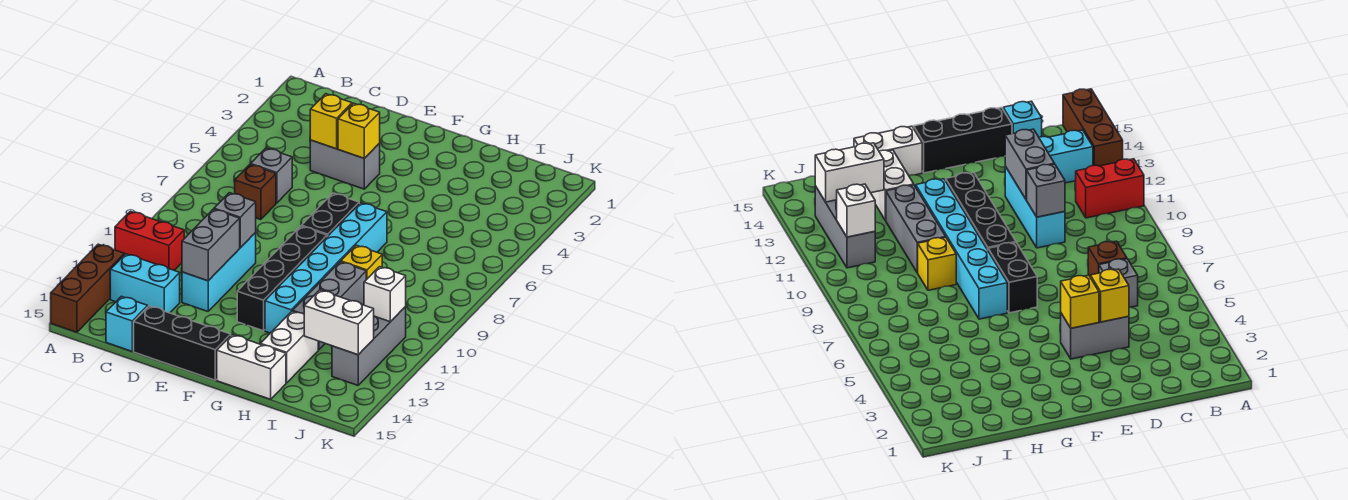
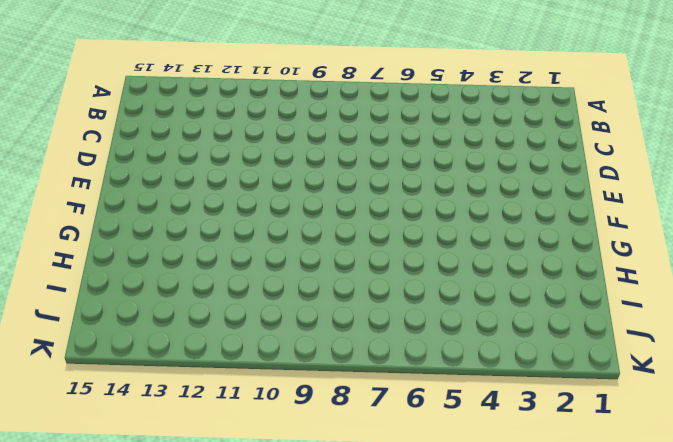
none -> red brick A11:B11 level 1
none -> brown brick A13:A15 level 1
none -> cyan brick B13:C13 level 1

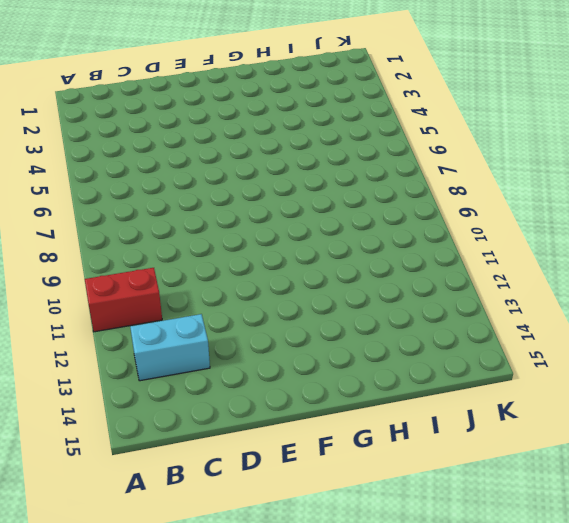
none -> brown brick A13:A15 level 1
none -> grey brick C6 level 1
none -> brown brick C7 level 1

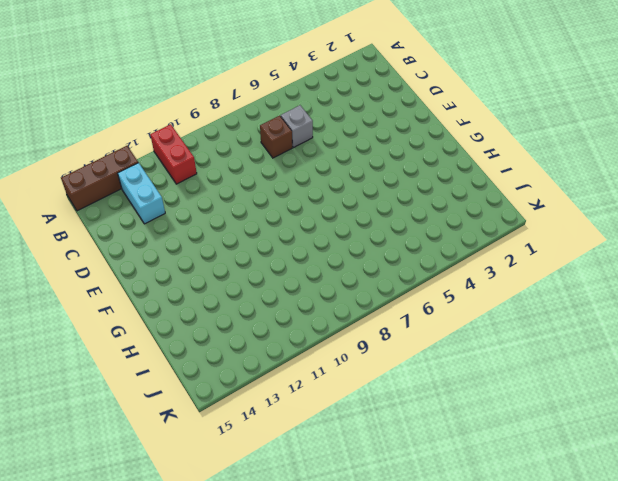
none -> cyan brick C15 level 1
none -> grey brick D4:E4 level 1
none -> cyan brick D10:D12 level 1

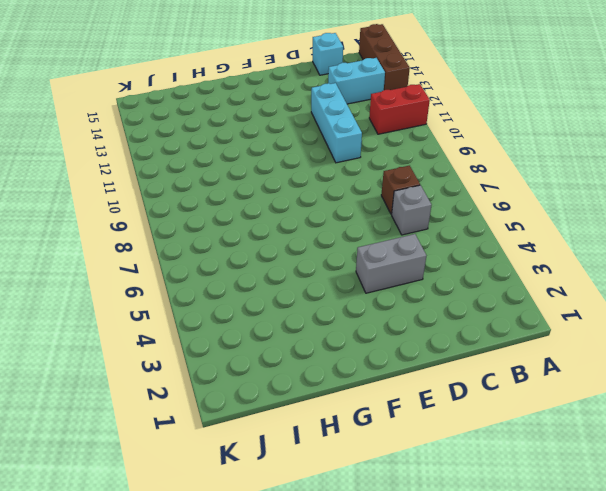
none -> black brick D15:F15 level 1
none -> black brick F7:F8 level 1
none -> black brick F9:F12 level 1

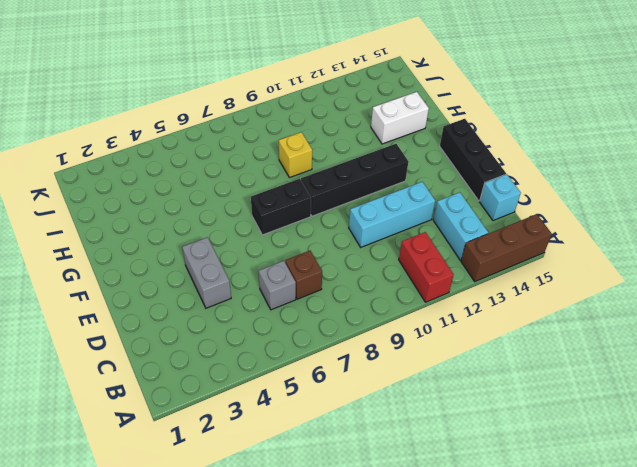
none -> cyan brick G7:G12 level 1
none -> white brick G15:H15 level 1
none -> grey brick H10:H12 level 1

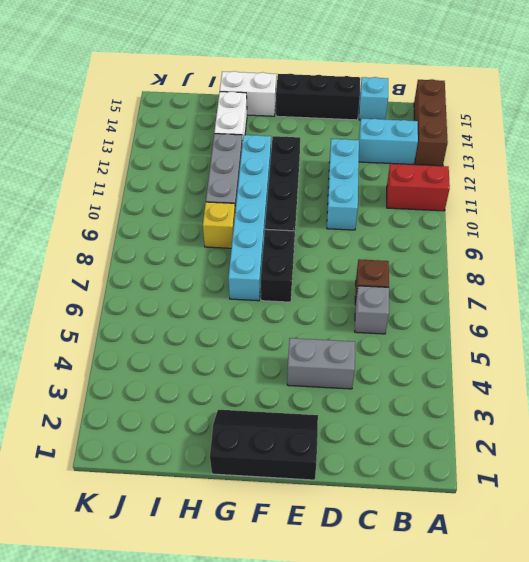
black slope E1:G2 level 1 top 1 -> none
none -> grey brick J11:J13 level 1
none -> yellow brick D4 level 2
none -> grey brick D10 level 2

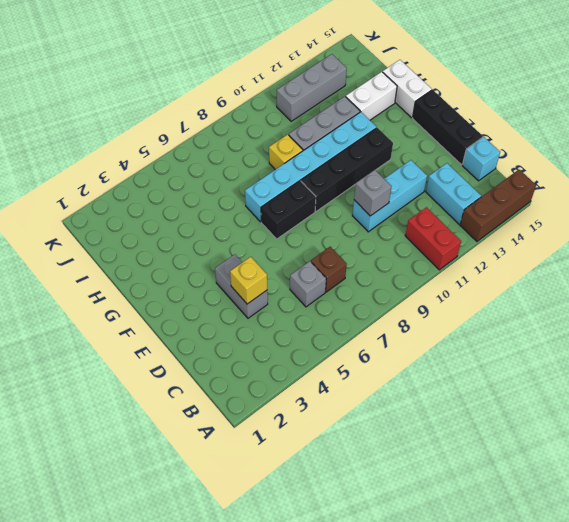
none -> grey brick D11:D12 level 2
none -> yellow brick E4 level 2
none -> white brick I13:J13 level 2

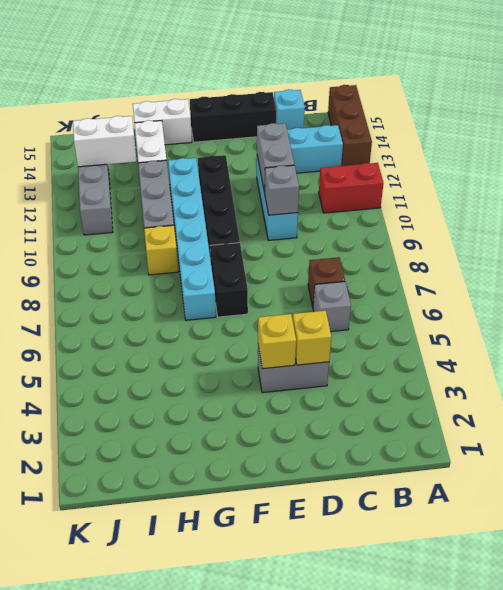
none -> white brick J11 level 2

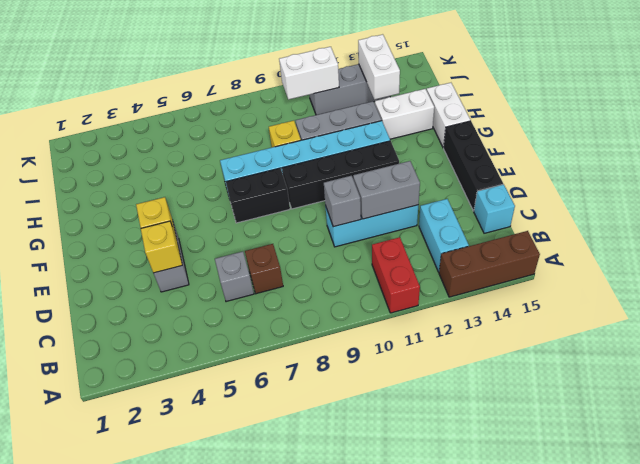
white brick J10:J11 level 2 -> white brick J11 level 2

